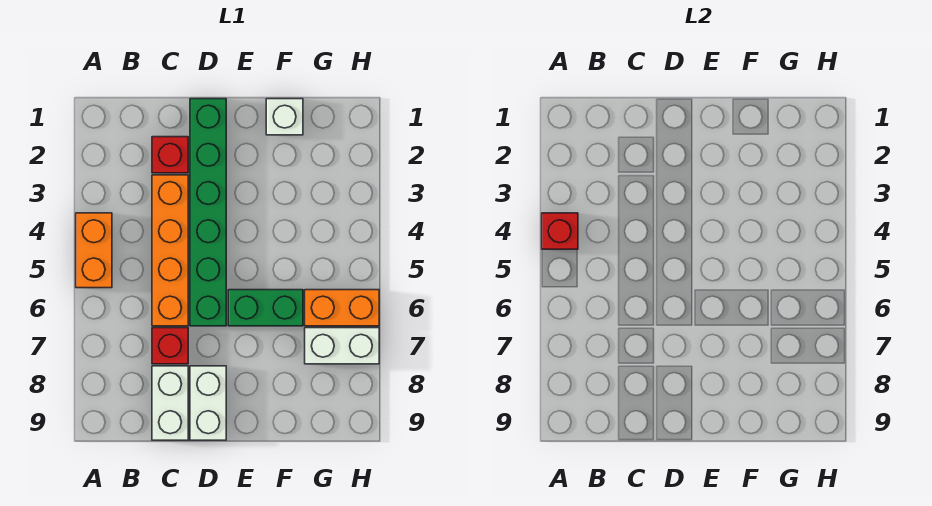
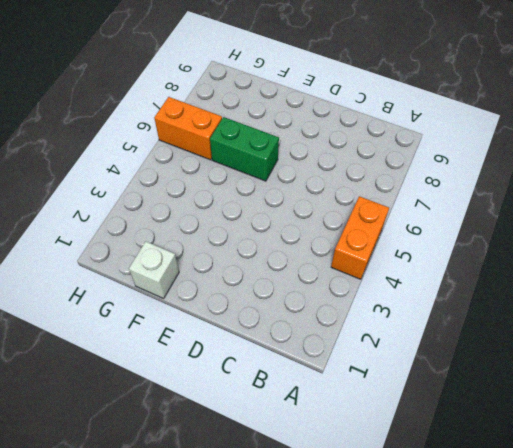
none -> red brick C2 level 1
none -> orange brick C3:C6 level 1
none -> red brick C7 level 1

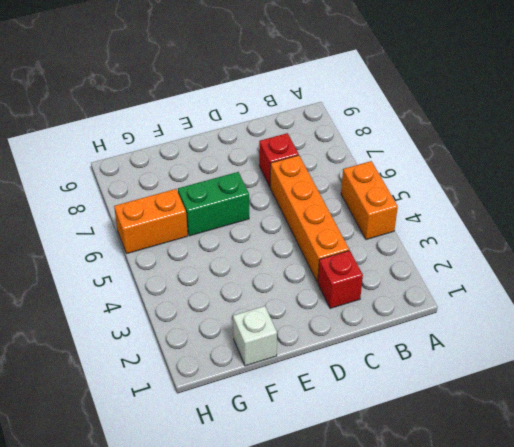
none -> white brick C8:C9 level 1
none -> green brick D1:D6 level 1
none -> white brick D8:D9 level 1

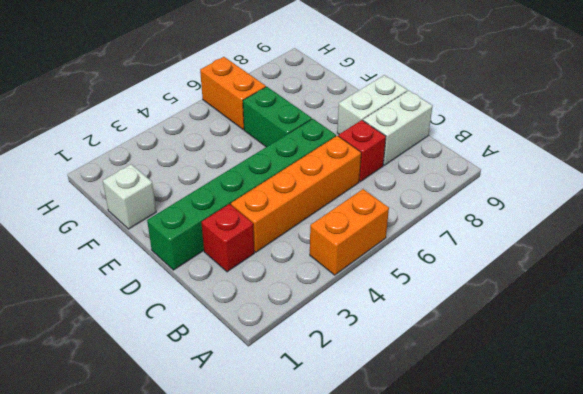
none -> white brick G7:H7 level 1
none -> red brick A4 level 2

